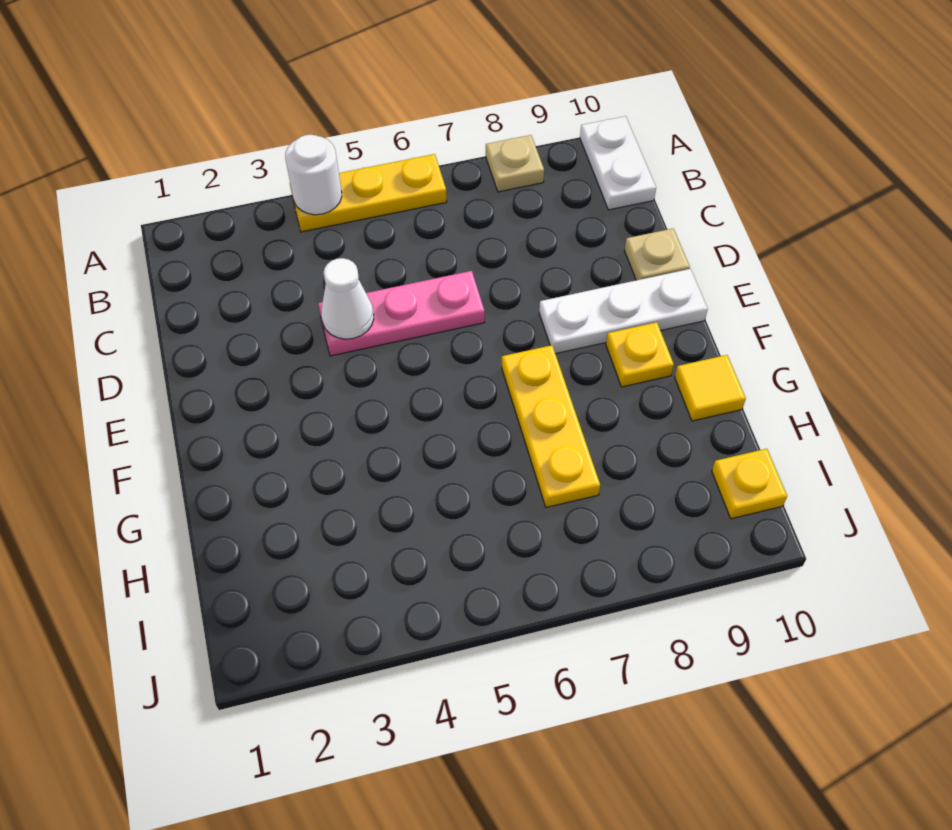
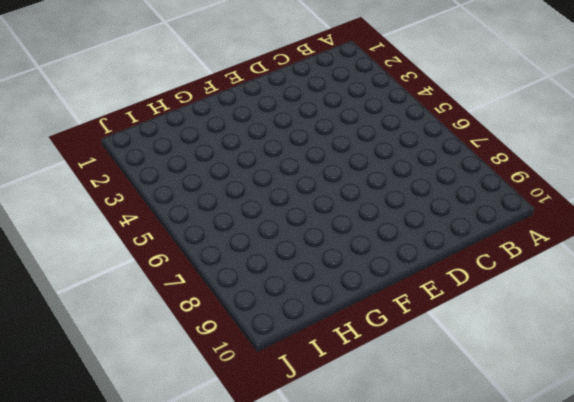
none -> yellow plate A4:A6 level 1
none -> tan plate A8 level 1
none -> white plate A10:B10 level 1

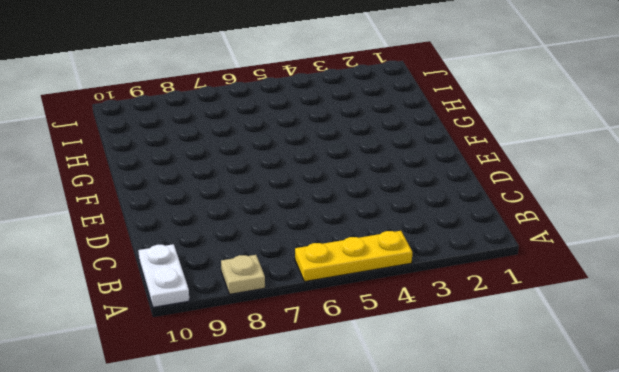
none -> pink plate D4:D6 level 1
none -> tan plate D10 level 1
none -> white plate E8:E10 level 1

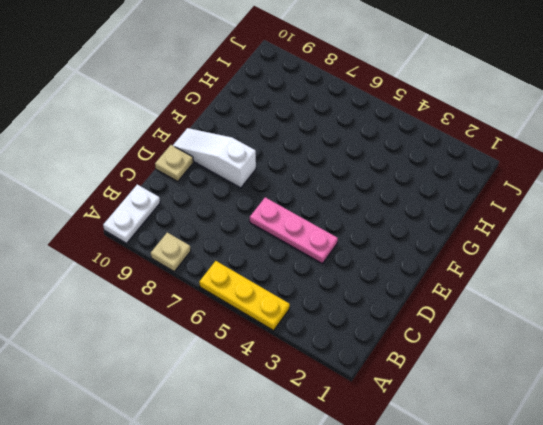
white slope E8:E10 level 1 top 8 -> white plate E8:E10 level 1
none -> yellow plate F7:H7 level 1
none -> yellow plate F9 level 1
none -> yellow tile G10 level 1

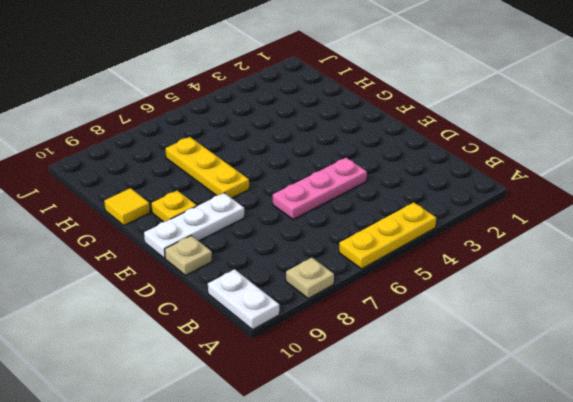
none -> yellow plate I10 level 1
none -> white round brick A4 level 2
none -> white cone D4 level 2

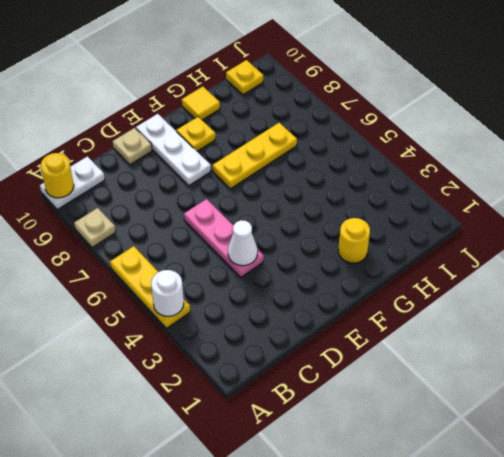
yellow round brick A10 level 2 -> none
yellow round brick G2 level 1 -> none

